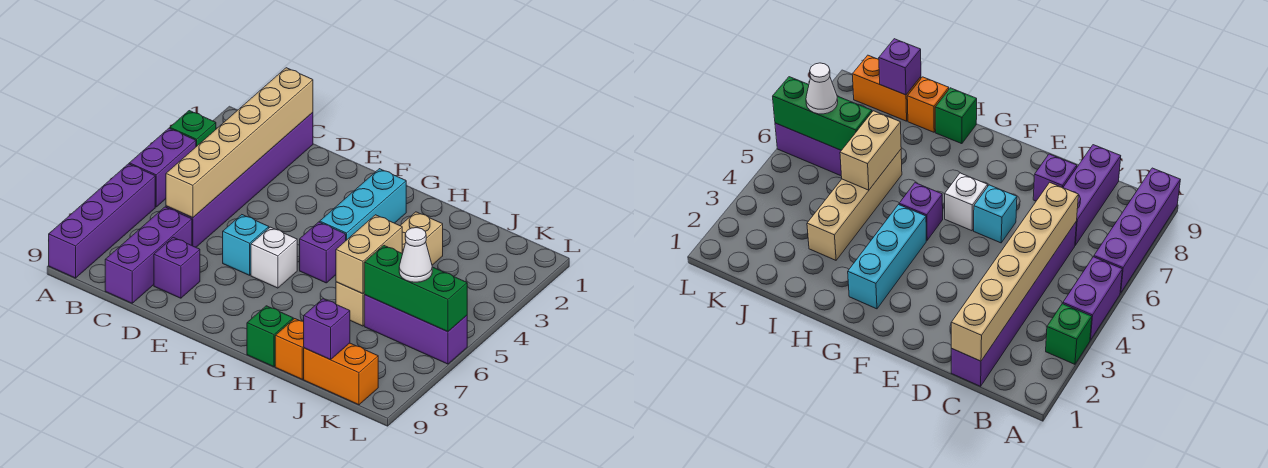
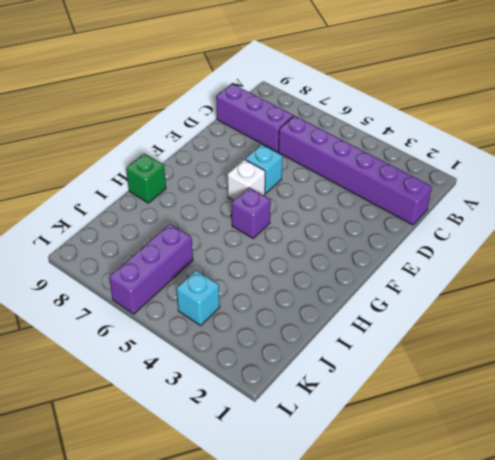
cyan brick K4 level 1 -> none
none -> green brick A3 level 1
none -> purple brick A4:A5 level 1
none -> purple brick A6:A9 level 1

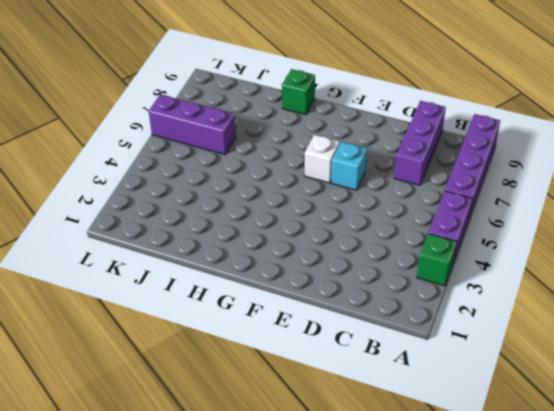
none -> purple brick C1:C6 level 1
none -> purple brick D8 level 1
none -> cyan brick G2:G4 level 1

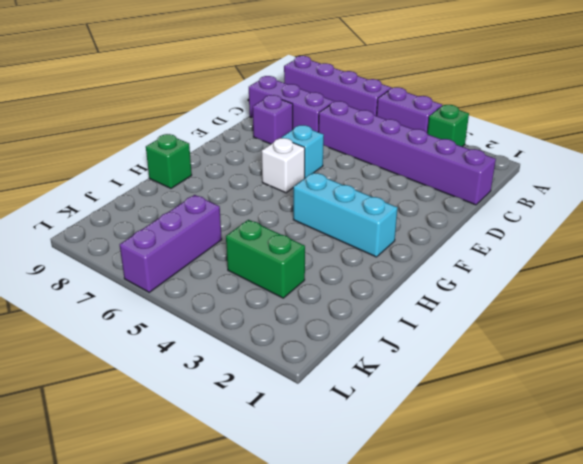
green brick J3:J4 level 1 -> none
none -> purple brick G5 level 1
none -> tan brick I3:I6 level 1
none -> orange brick I9 level 1

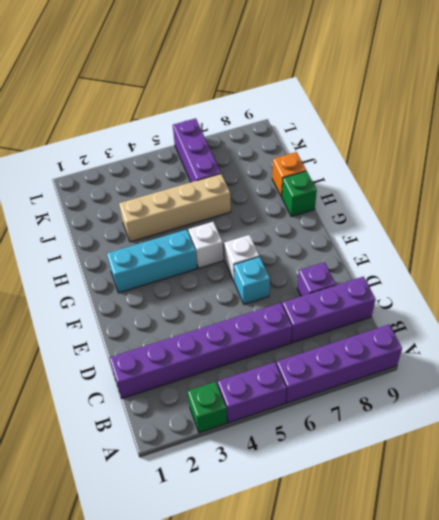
white brick G5 level 1 -> purple brick G5 level 1
none -> orange brick J9:K9 level 1
none -> tan brick C1:C6 level 2
none -> tan brick I5:I6 level 2

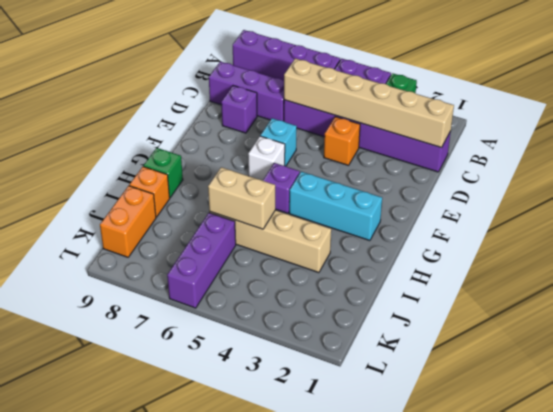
orange brick D4 level 1 -> none
none -> green brick J6:L6 level 2
none -> purple brick J9 level 2
none -> white cone K6 level 3

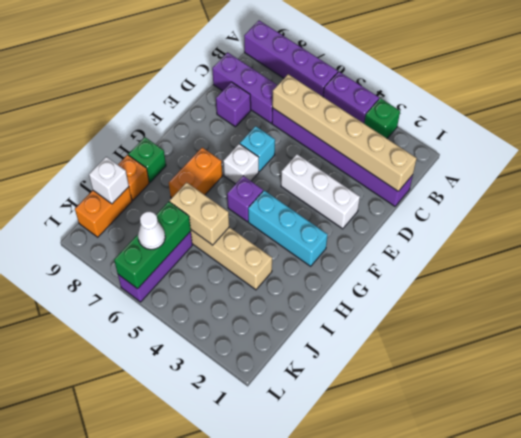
white brick E2:E4 level 1 -> none
orange brick G7:H7 level 1 -> none
white brick J9 level 2 -> purple brick J9 level 2

